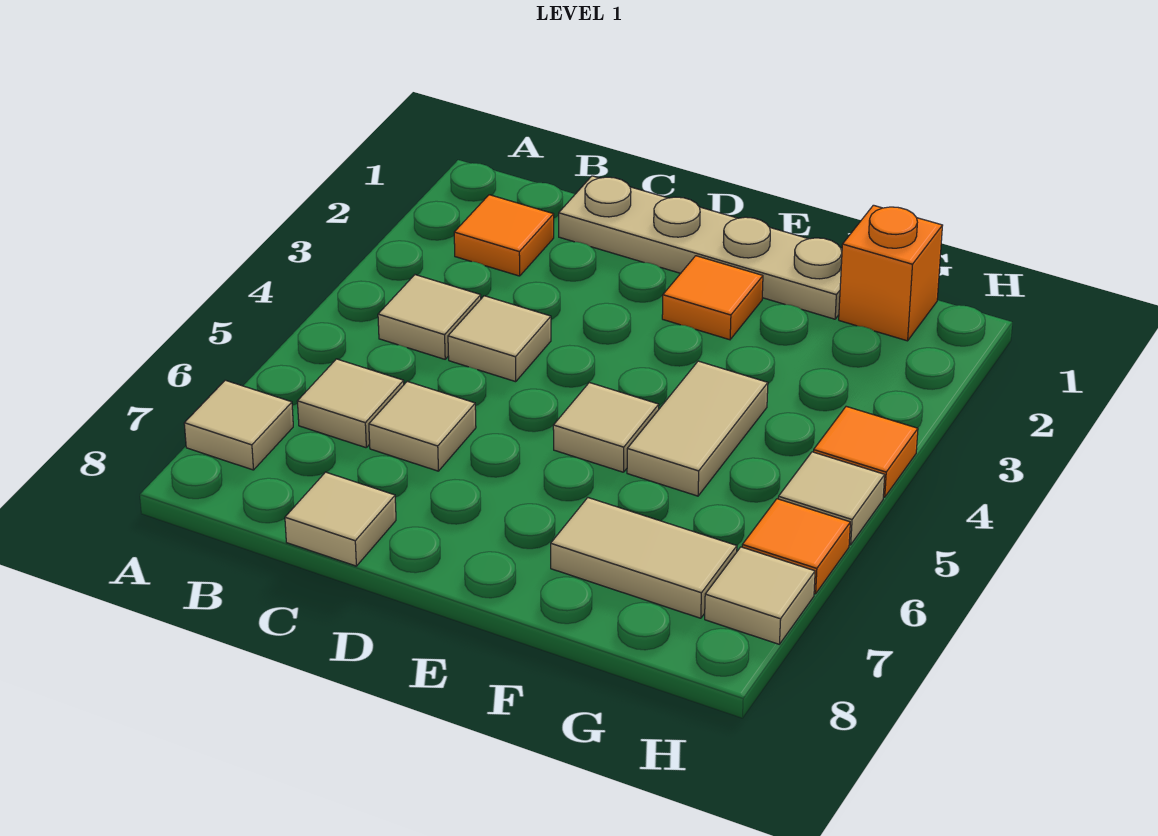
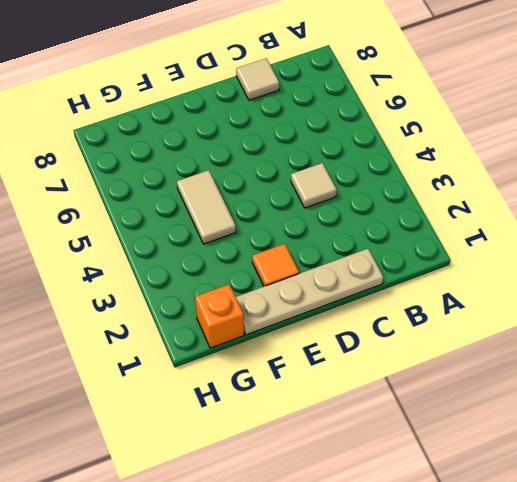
none -> tan tile A7 level 1
none -> orange tile B2 level 1
none -> tan tile B4 level 1

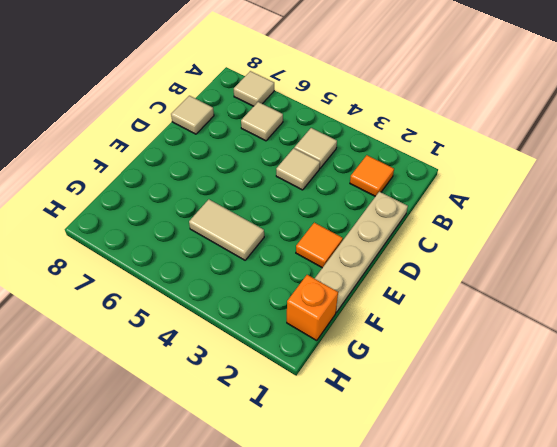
none -> tan tile C6 level 1
none -> tan tile E5 level 1
none -> tan tile F7:G7 level 1

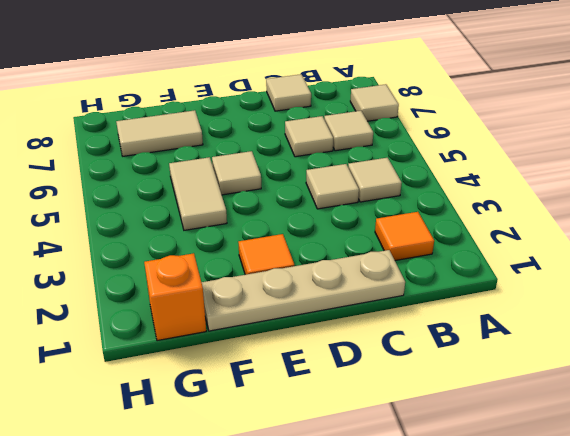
none -> orange tile H4 level 1
none -> tan tile H5 level 1
none -> orange tile H6 level 1

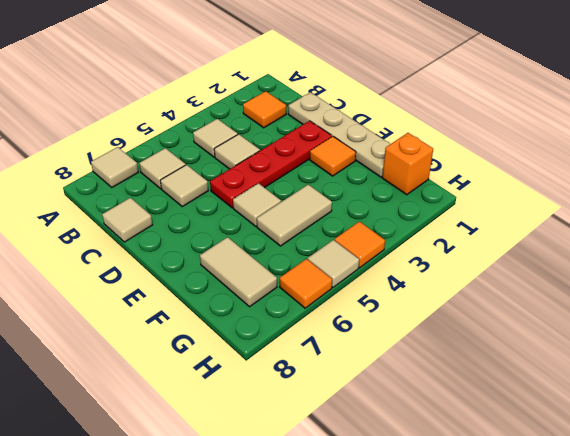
red plate D2:D5 level 1 -> none
none -> tan tile H7 level 1

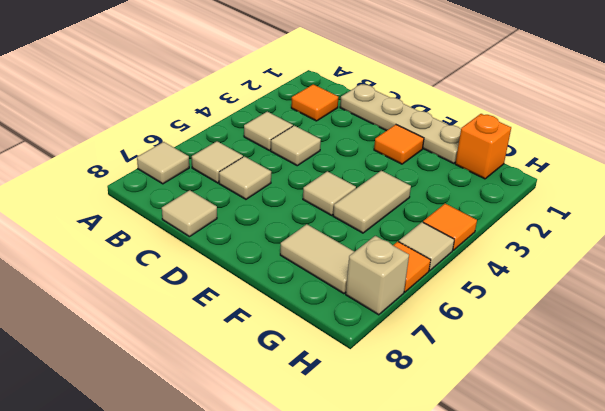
tan brick H7 level 1 -> tan tile H7 level 1

